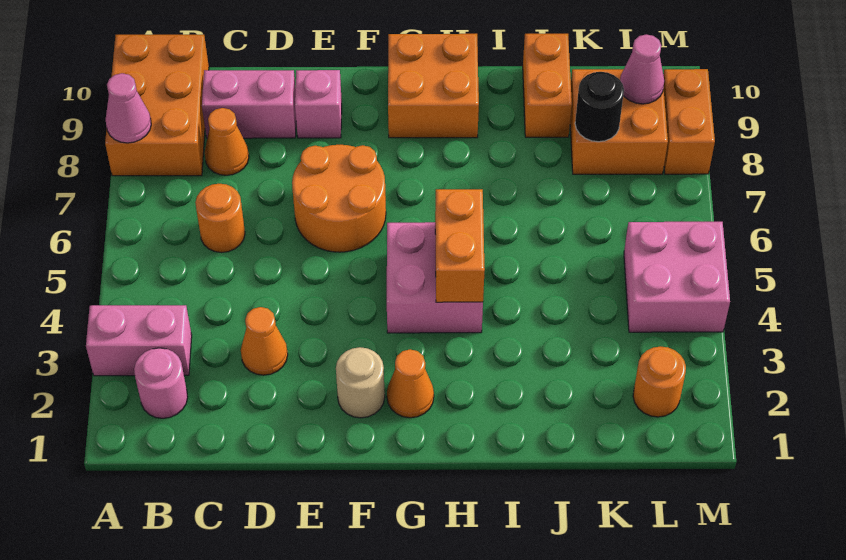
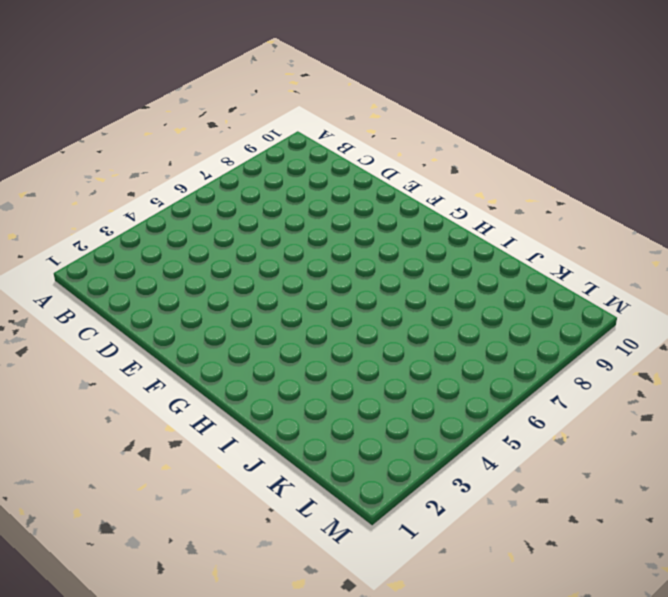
none -> pink brick A3:B3 level 1
none -> orange brick A8:B10 level 1
none -> pink round brick B2 level 1

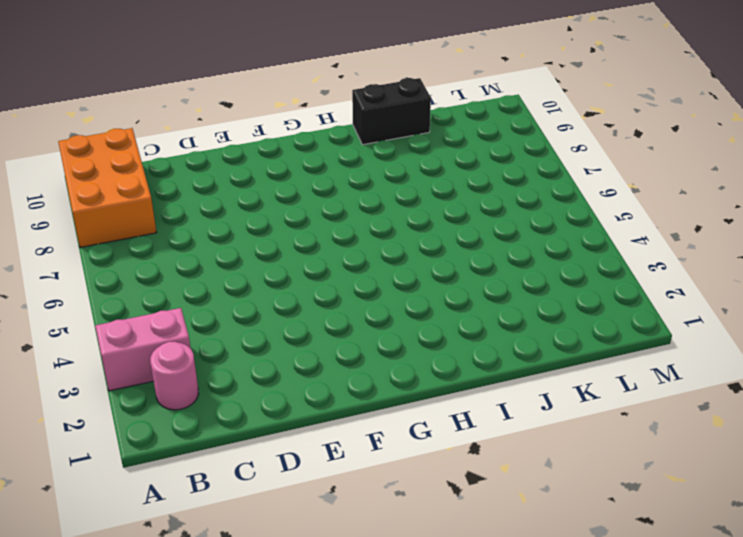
black brick I10:J10 level 1 -> orange brick J9:J10 level 1
none -> orange round brick C6 level 1
none -> orange cone C8 level 1
none -> pink brick C9:D9 level 1

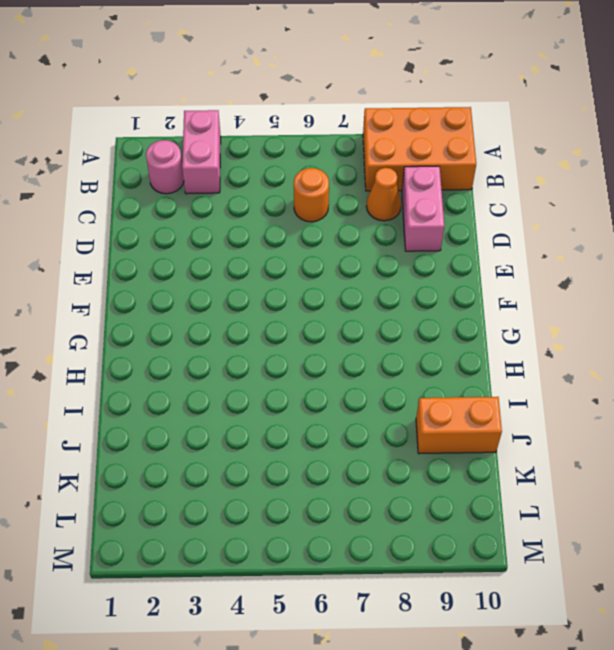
none -> orange cone D3 level 1
none -> orange round brick E6:F7 level 1
none -> pink brick E9 level 1

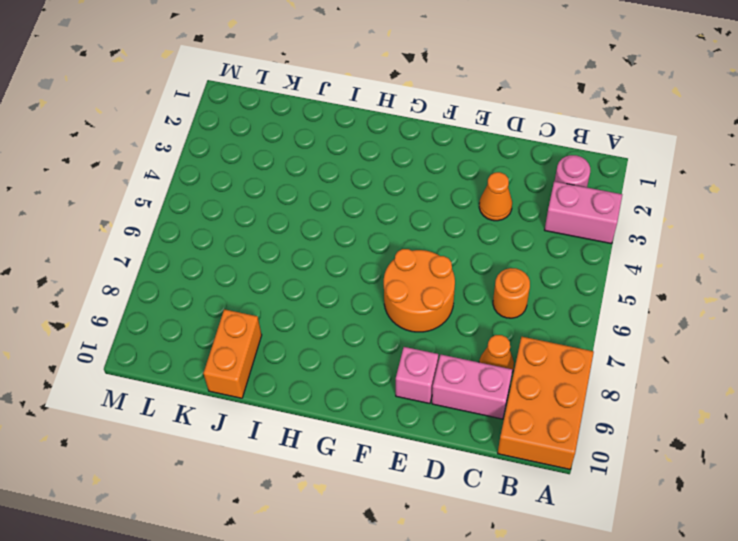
none -> tan round brick F2 level 1
none -> orange cone G2 level 1
none -> pink brick G4:H5 level 1

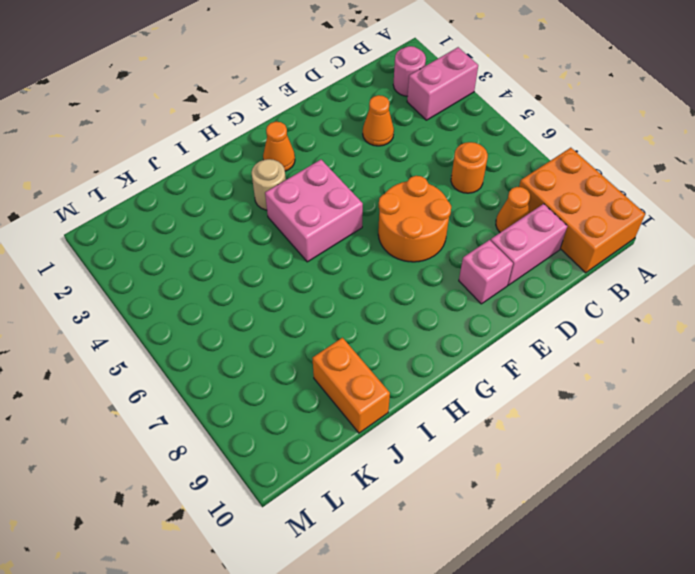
tan round brick H3 level 1 -> tan round brick F2 level 1
none -> orange brick G9:H10 level 1
none -> orange brick K8:L9 level 1
none -> orange round brick L2 level 1

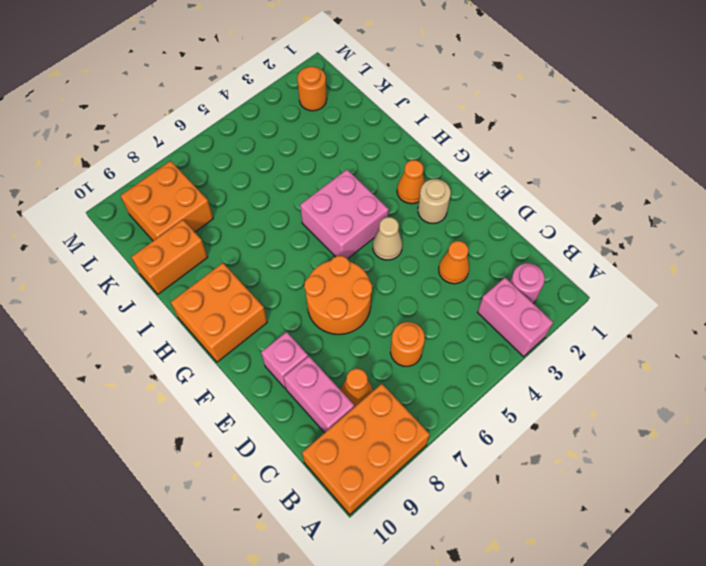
tan cone F4 level 1 -> none
none -> pink brick L4:M5 level 1
none -> orange brick M8:M9 level 1
none -> pink cone A8 level 2

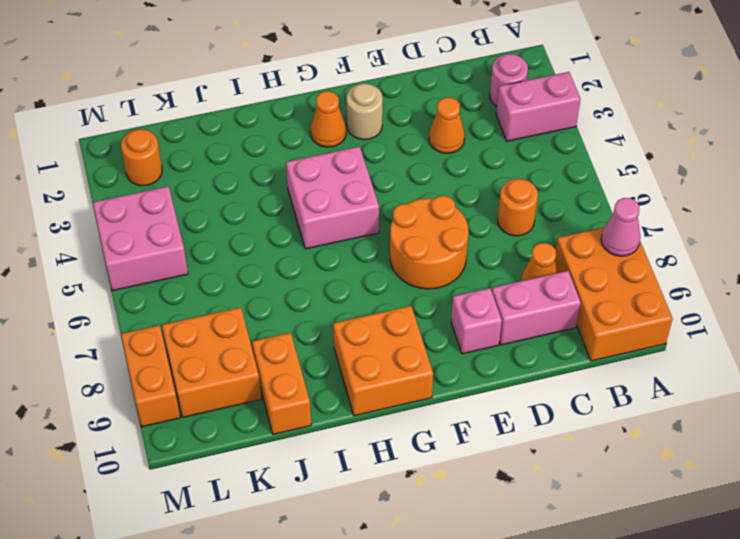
none -> orange brick H4:H5 level 2
none -> black round brick K8 level 2
none -> pink cone L9 level 2

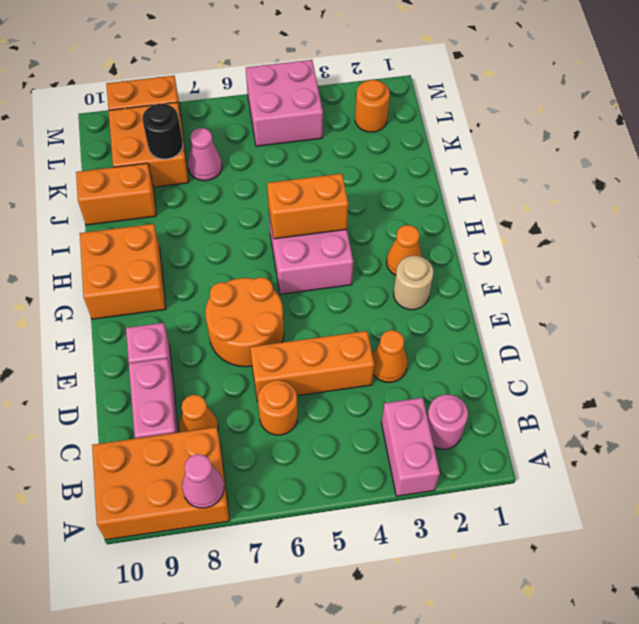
orange brick D4:D6 level 1 -> none
pink cone K7 level 1 -> pink cone L9 level 2

